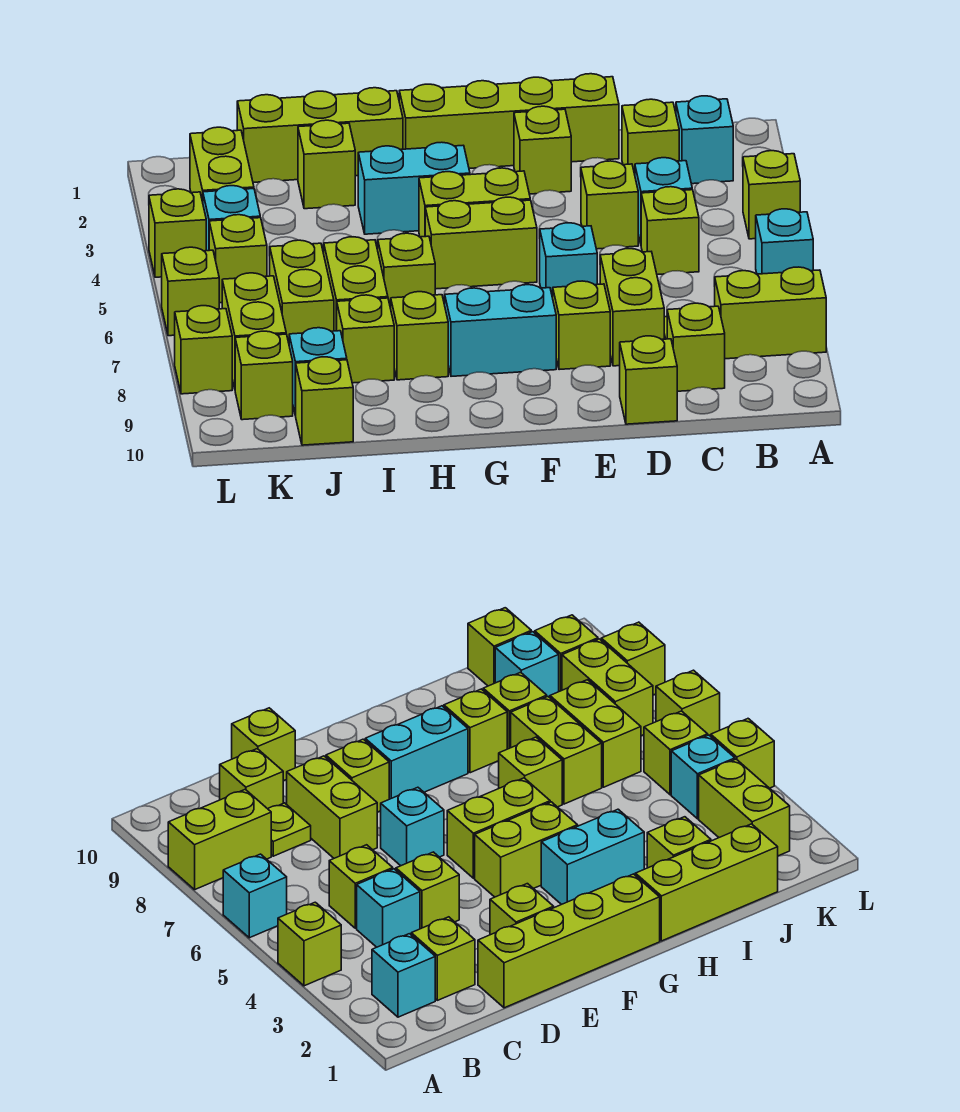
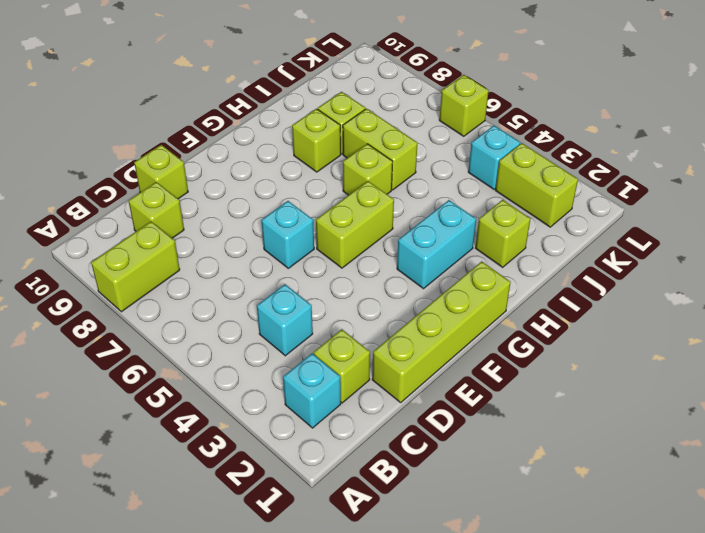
none -> lime brick A4 level 1
none -> cyan brick A6 level 1
none -> lime brick C5 level 1
none -> lime plate C8 level 1

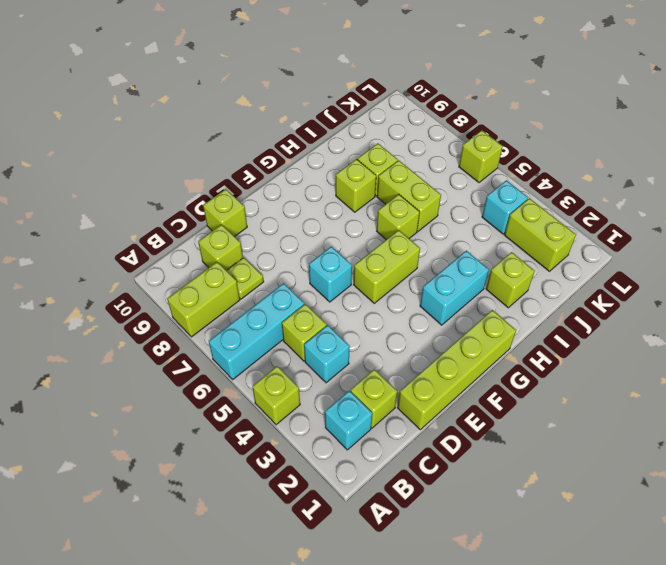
cyan brick A6:C6 level 1 -> cyan brick A6 level 1
none -> lime brick D4 level 1
none -> lime brick D7:D8 level 1
none -> lime brick E2 level 1
none -> lime brick E8 level 1

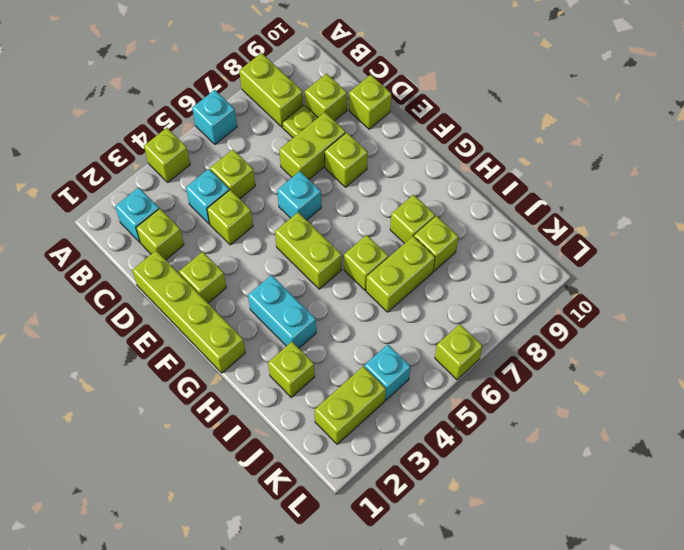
none -> lime brick F4:G4 level 1
none -> cyan brick F8:G8 level 1
none -> lime brick H1:J1 level 1
none -> lime brick J6:J7 level 1

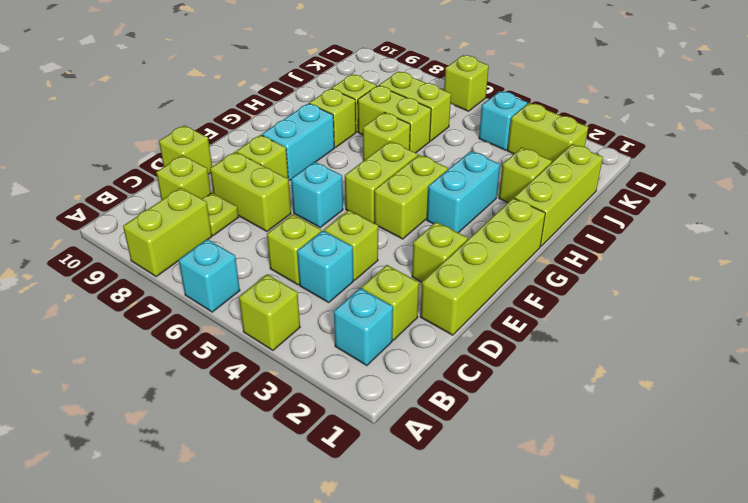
none -> cyan brick J9 level 1
none -> lime brick J10 level 1
none -> lime brick K5 level 1
none -> lime brick K7:K8 level 1

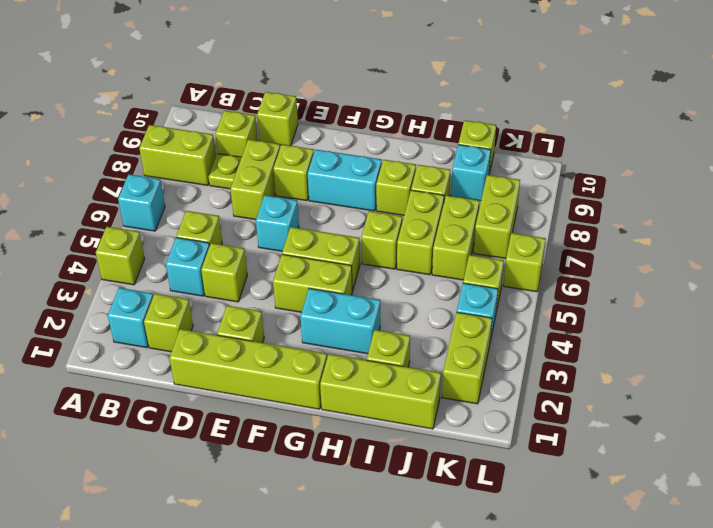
none -> lime brick K9 level 1
none -> lime brick L4 level 1
none -> lime brick L8 level 1

